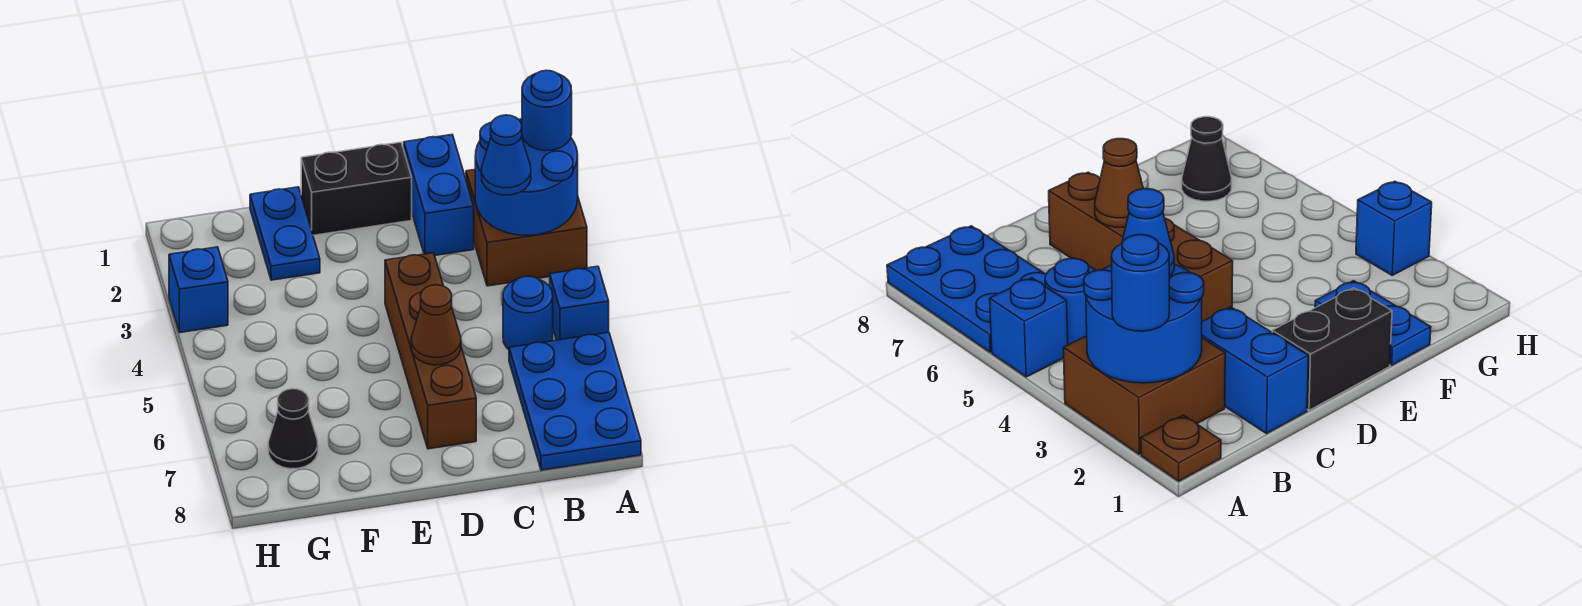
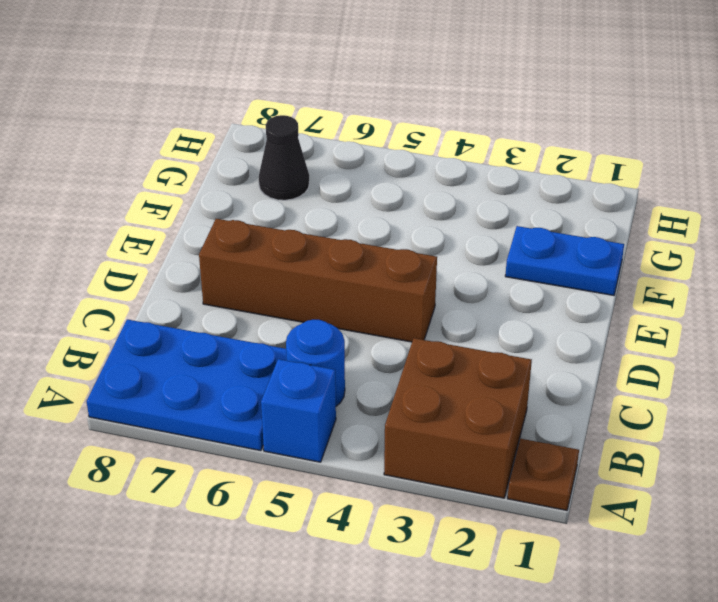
none -> blue brick C1:C2 level 1
none -> black brick D1:E1 level 1
none -> blue brick H3 level 1

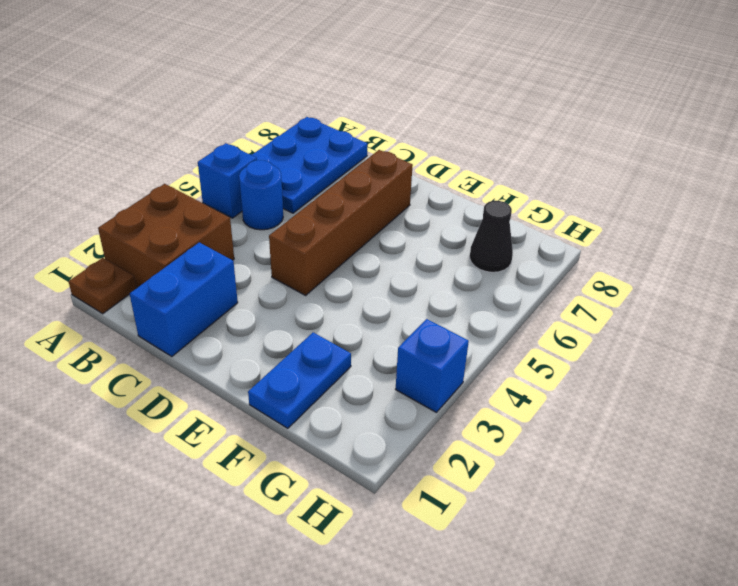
none -> black brick D1:E1 level 1
none -> blue round brick A2:B3 level 2
none -> brown cone D6 level 2

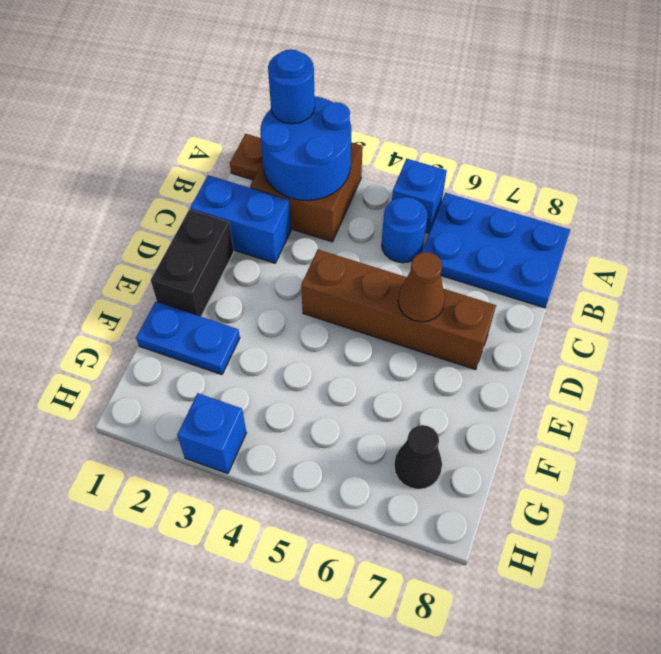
none -> blue cone B3 level 3

